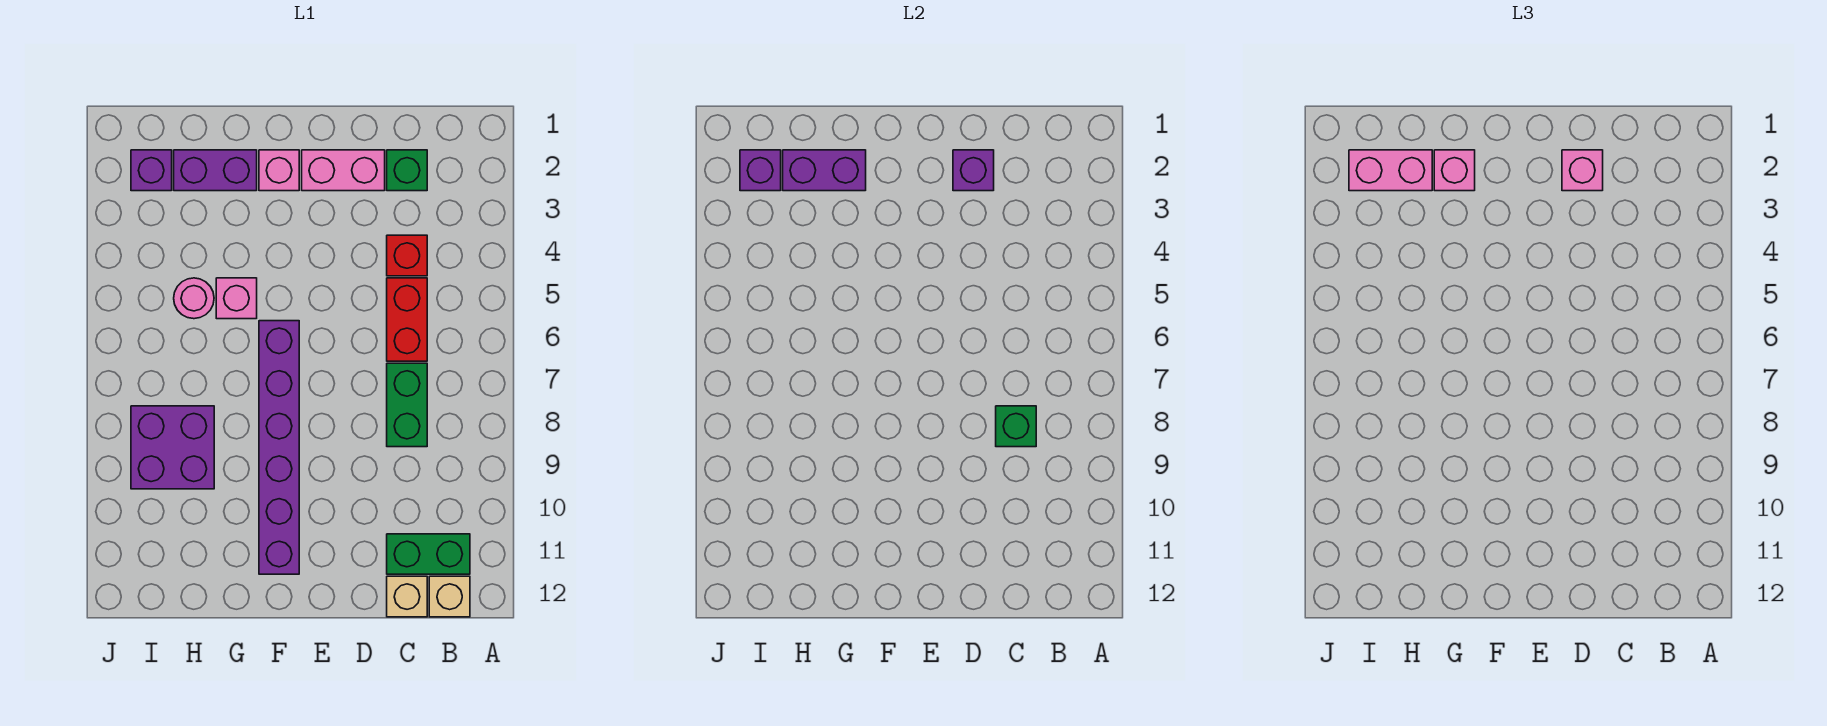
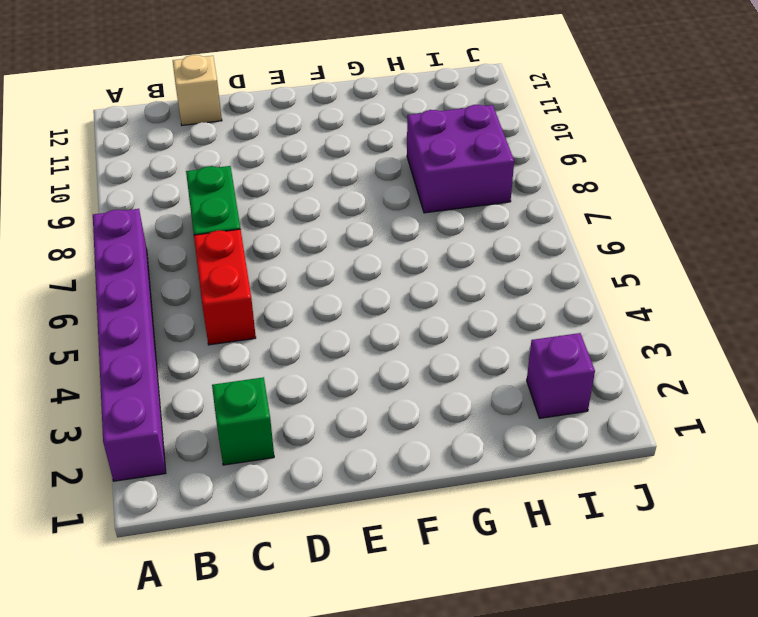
purple brick A2:A7 level 1 -> purple brick F6:F11 level 1
none -> green brick B11:C11 level 1
none -> tan brick B12 level 1
none -> red brick C4 level 1

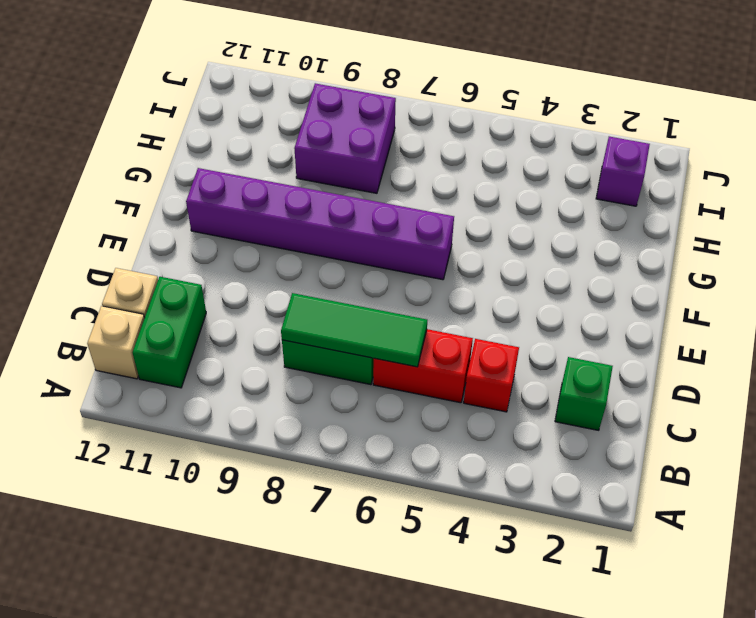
green tile C6:C8 level 2 -> green brick C8 level 2
none -> pink brick D2:E2 level 1
none -> pink brick F2 level 1
none -> purple brick G2:H2 level 1

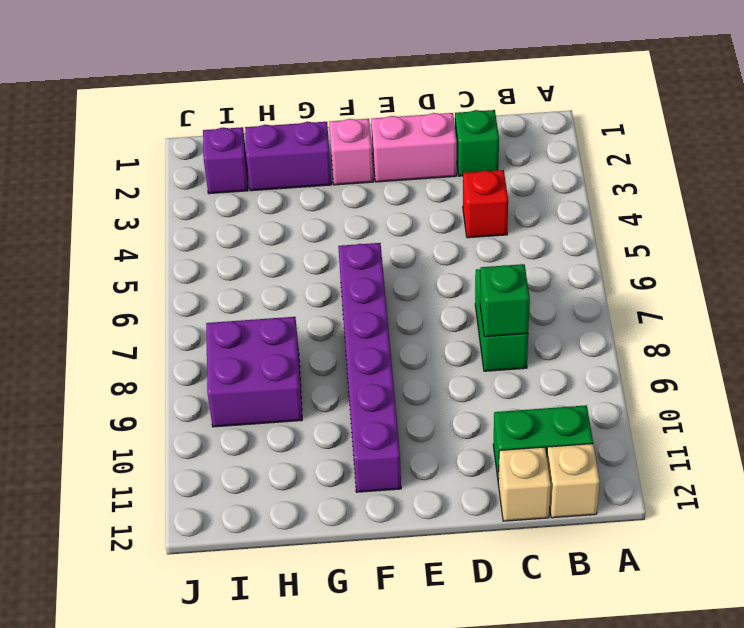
none -> red brick C5:C6 level 1
none -> pink brick G5 level 1
none -> pink round brick H5 level 1

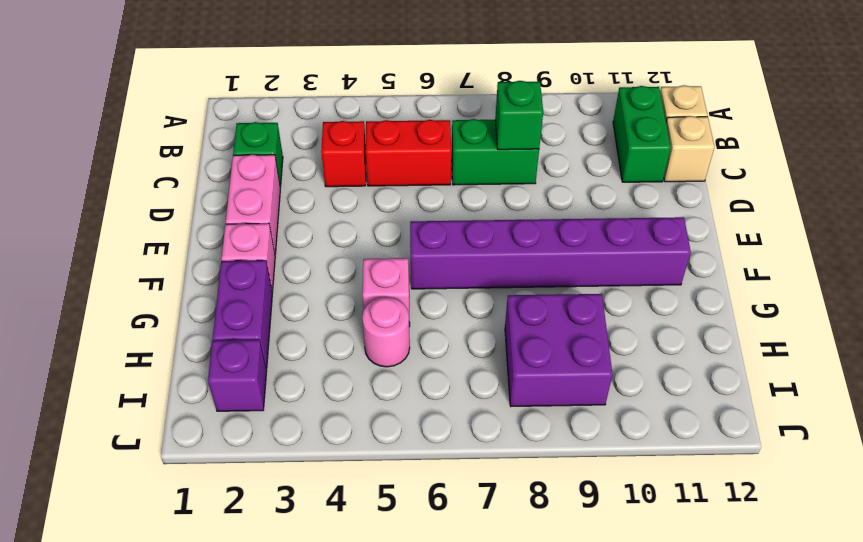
none -> purple brick D2 level 2
none -> purple brick G2:H2 level 2
none -> purple brick I2 level 2

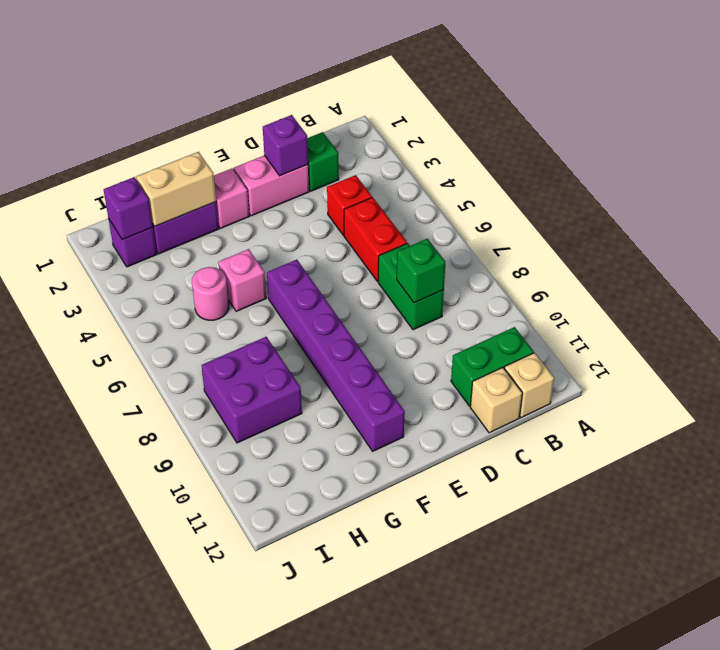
tan brick G2:H2 level 2 -> purple brick G2:H2 level 2
none -> pink brick D2 level 3
none -> pink brick G2 level 3
none -> pink brick H2:I2 level 3

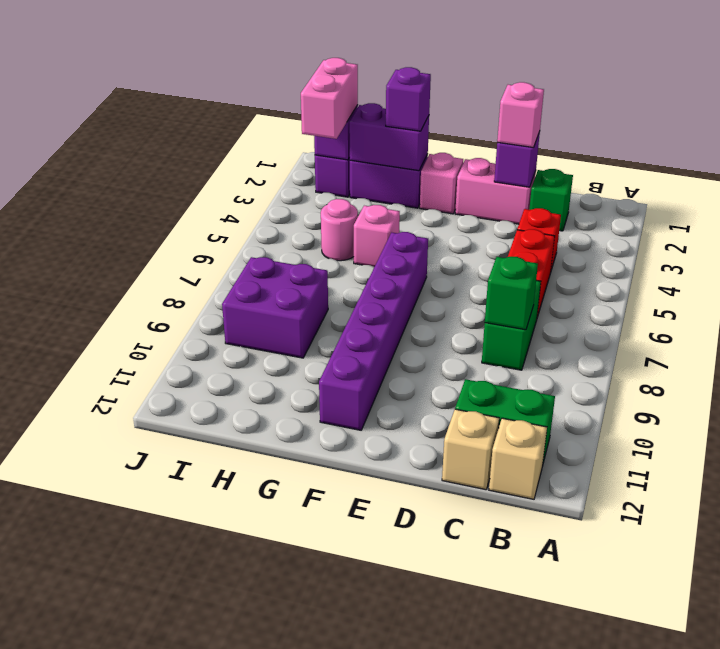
purple brick G2 level 3 -> pink brick G2 level 3
pink brick I2:I3 level 3 -> pink brick H2:I2 level 3

